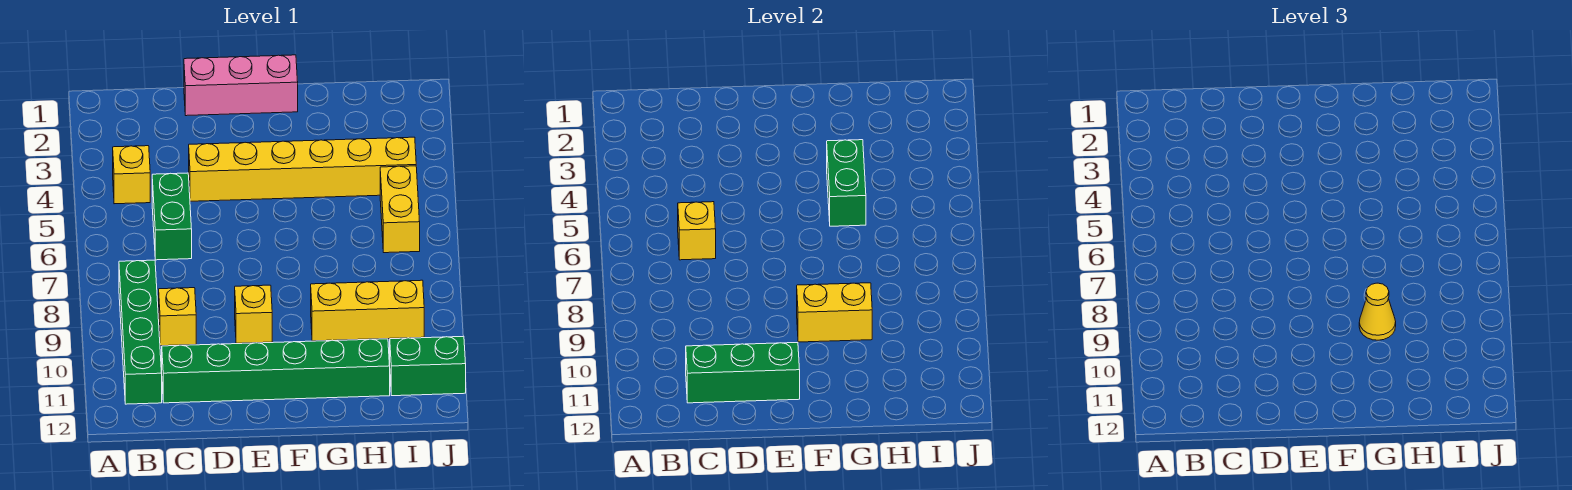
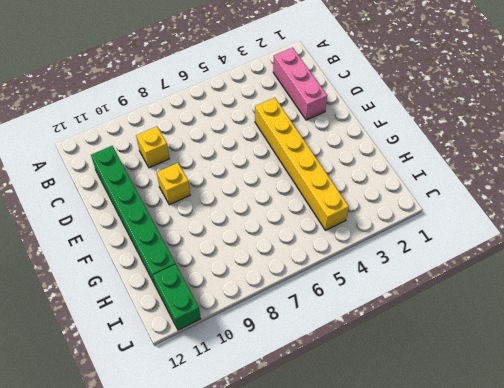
pink brick B2:D2 level 1 -> pink brick D1:F1 level 1
none -> yellow brick B4 level 1
none -> green brick B8:B11 level 1
none -> green brick C5:C6 level 1

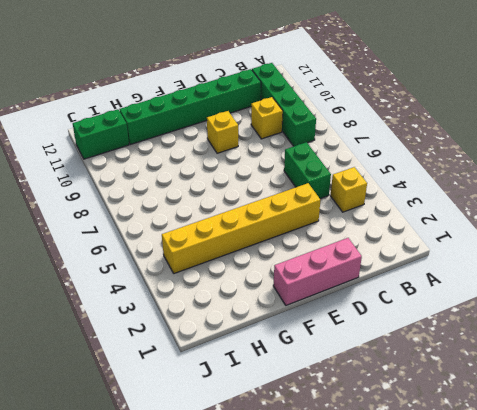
none -> yellow brick G9:I9 level 1
none -> yellow brick I5:I6 level 1
none -> yellow brick C6 level 2

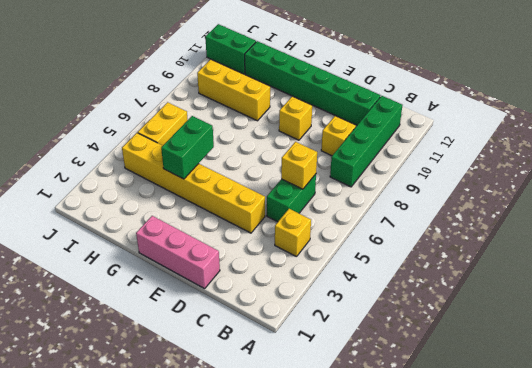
none -> green brick C11:E11 level 2
none -> yellow brick F9:G9 level 2
none -> yellow cone G9 level 3

